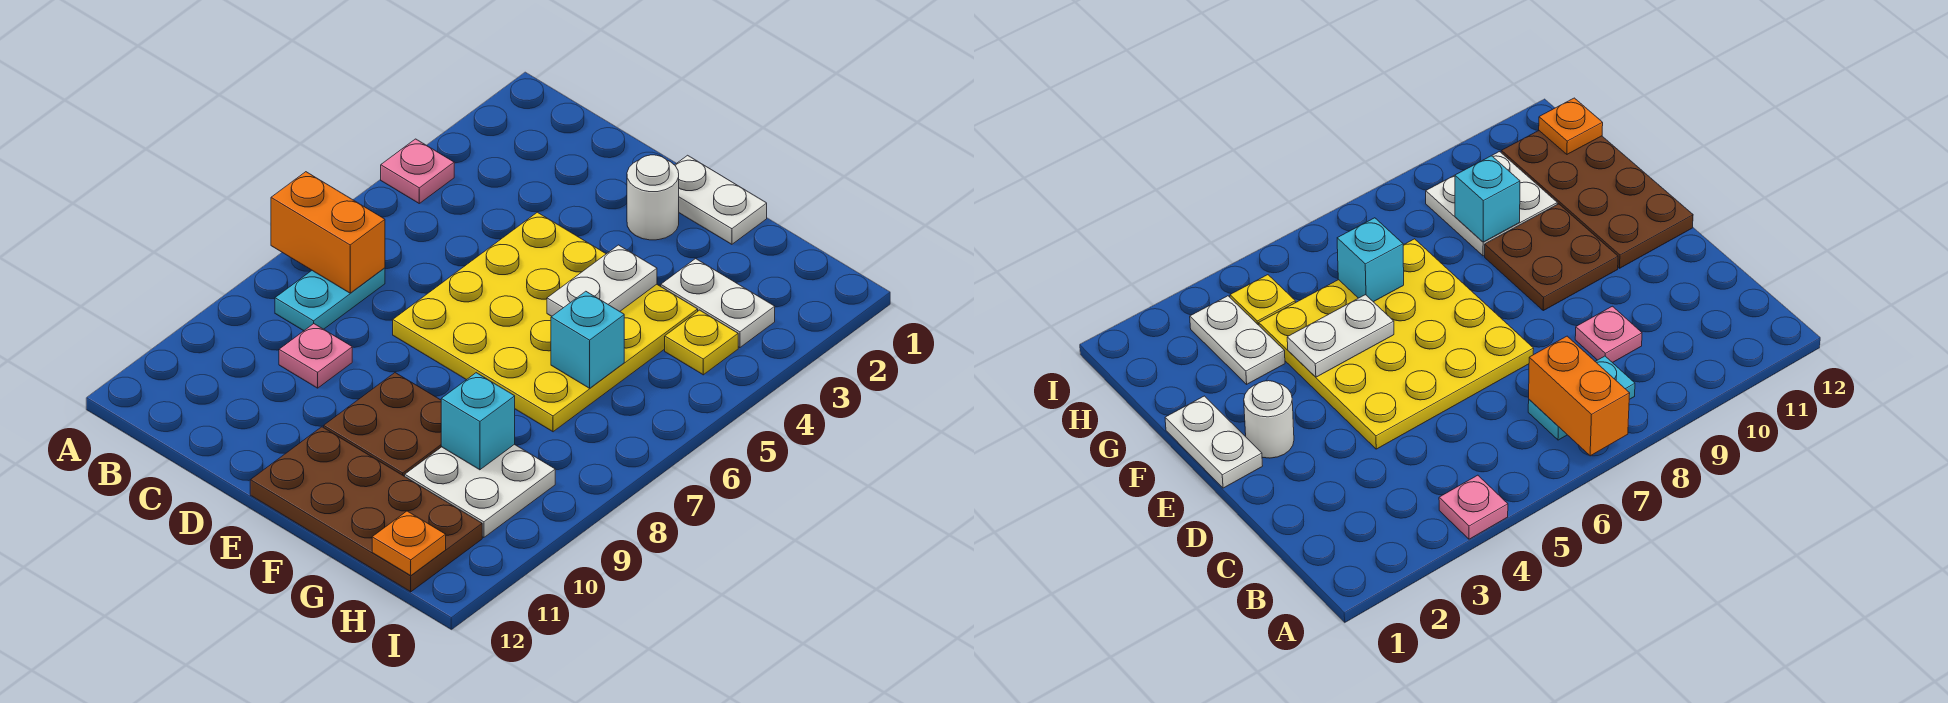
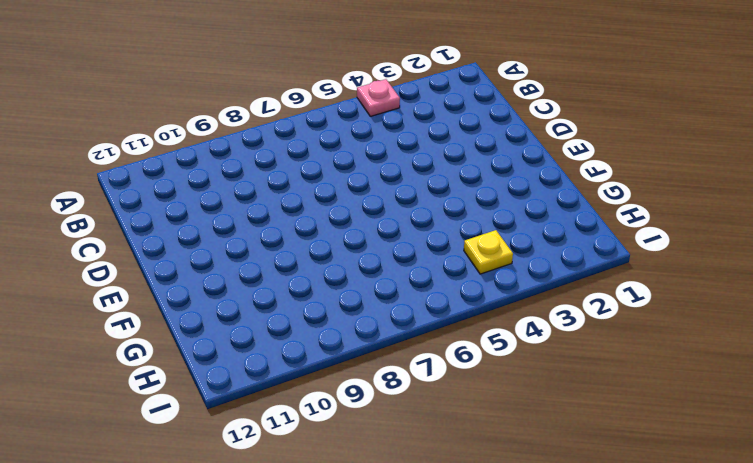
none -> cyan plate B7:B8 level 1
none -> pink plate C9 level 1
none -> yellow plate D4:G7 level 1

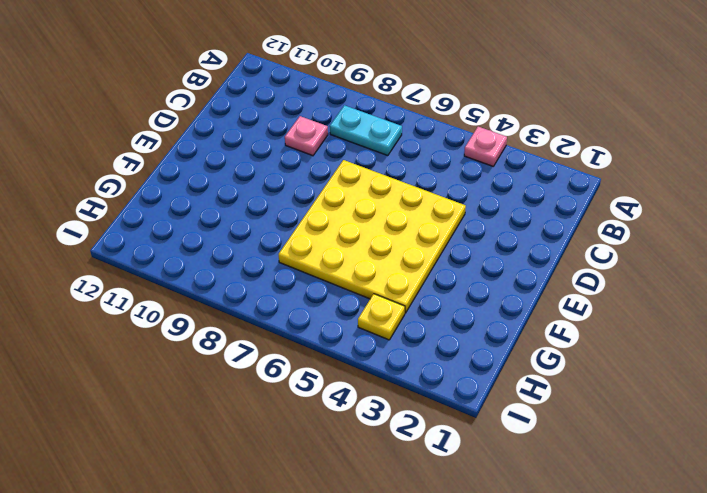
none -> white plate E1:F1 level 1
none -> white round brick E2 level 1
none -> brown plate E9:F10 level 1

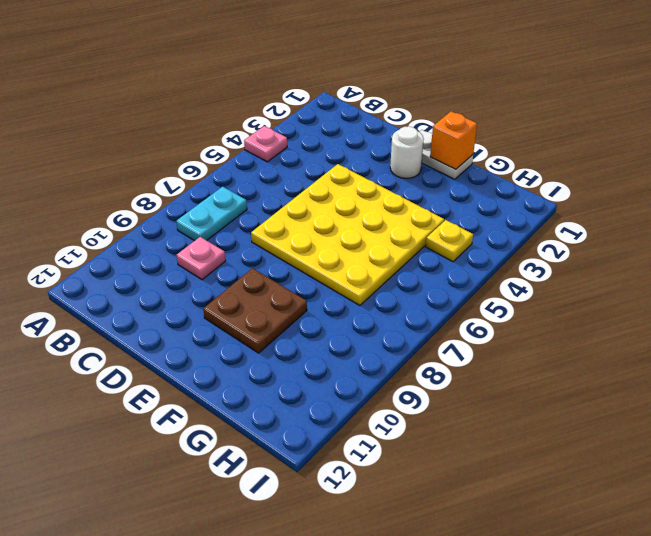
orange brick F1 level 2 -> none
none -> brown plate E11:H12 level 1
none -> white plate G3:H3 level 1
none -> white plate G9:H10 level 1

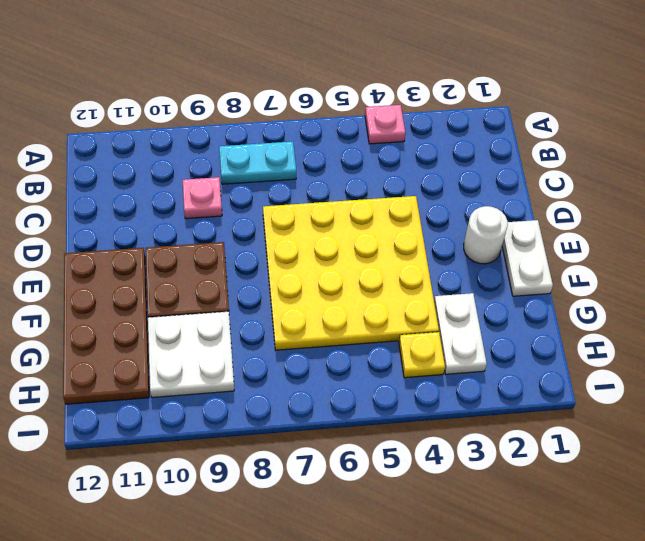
none -> orange brick A7:B7 level 2
none -> white plate F4:F5 level 2
none -> cyan brick G6 level 2

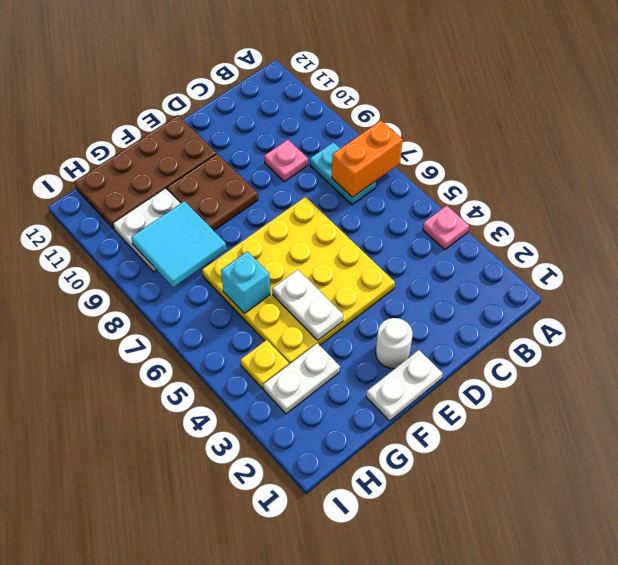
cyan tile G8:H9 level 2 -> cyan brick G9 level 2
none -> orange plate H12 level 2

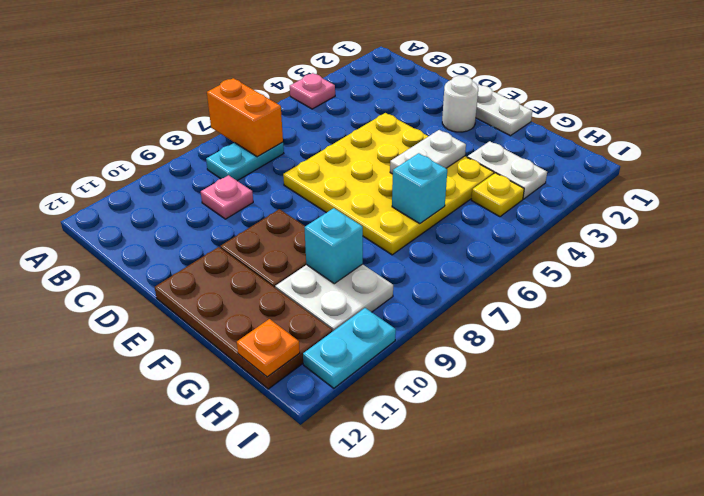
cyan plate I10:I11 level 1 -> none

